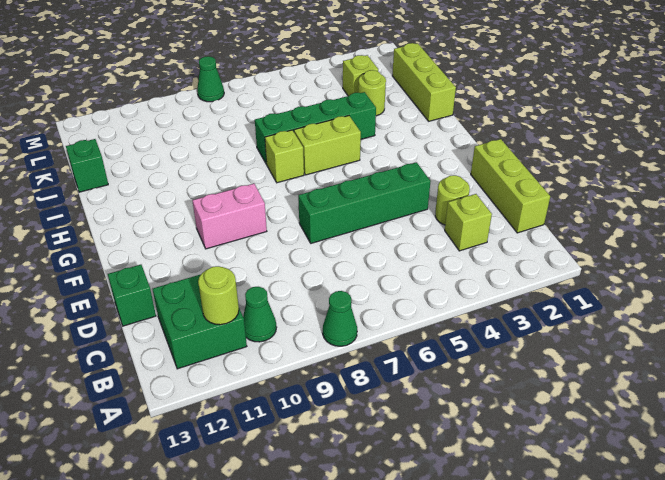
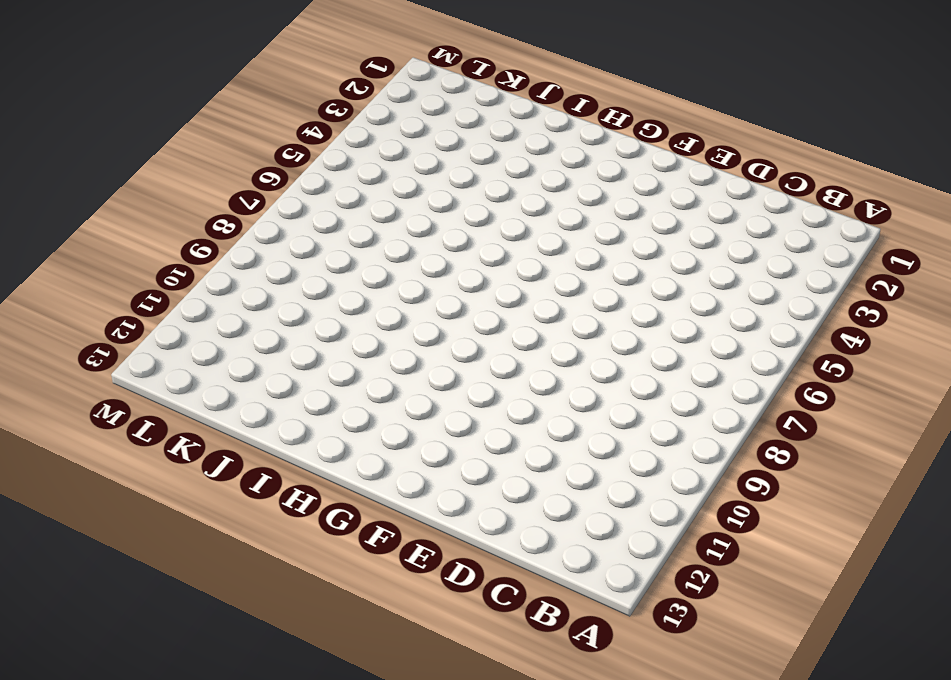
none -> green cone A8 level 1
none -> green cone B10 level 1
none -> green brick B11:C12 level 1

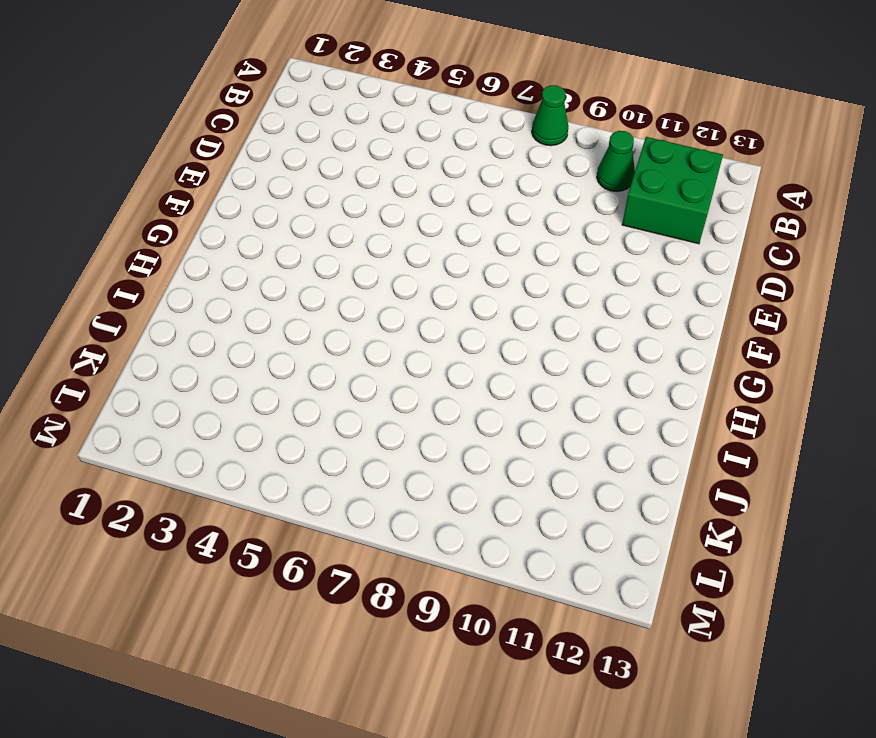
none -> lime brick C1:E1 level 1
none -> lime brick C3 level 1
none -> lime round brick D3 level 1

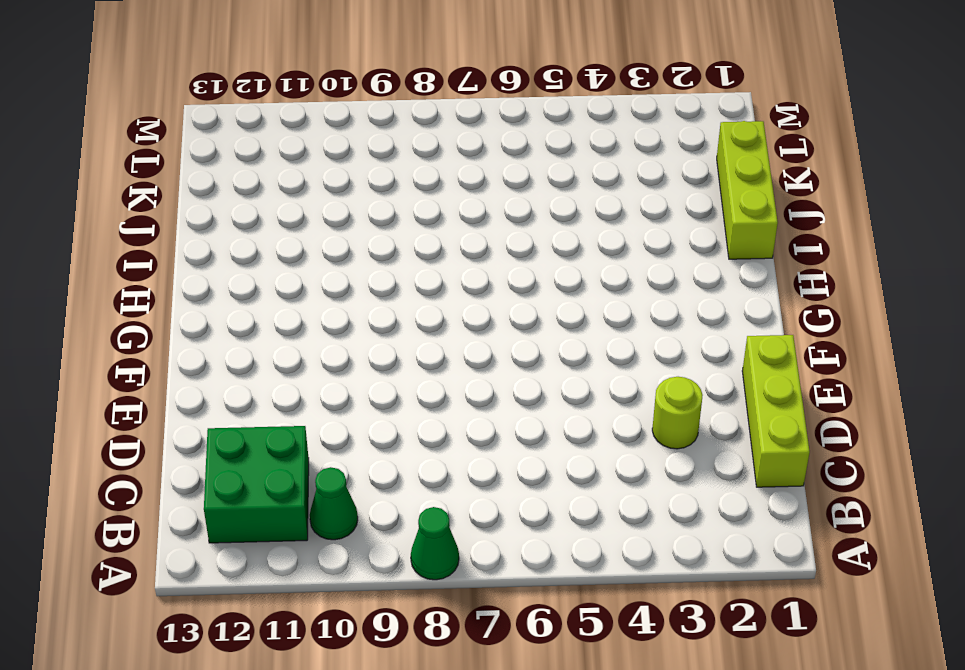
none -> lime brick C3 level 1
none -> green brick D13 level 1
none -> green brick E4:E7 level 1

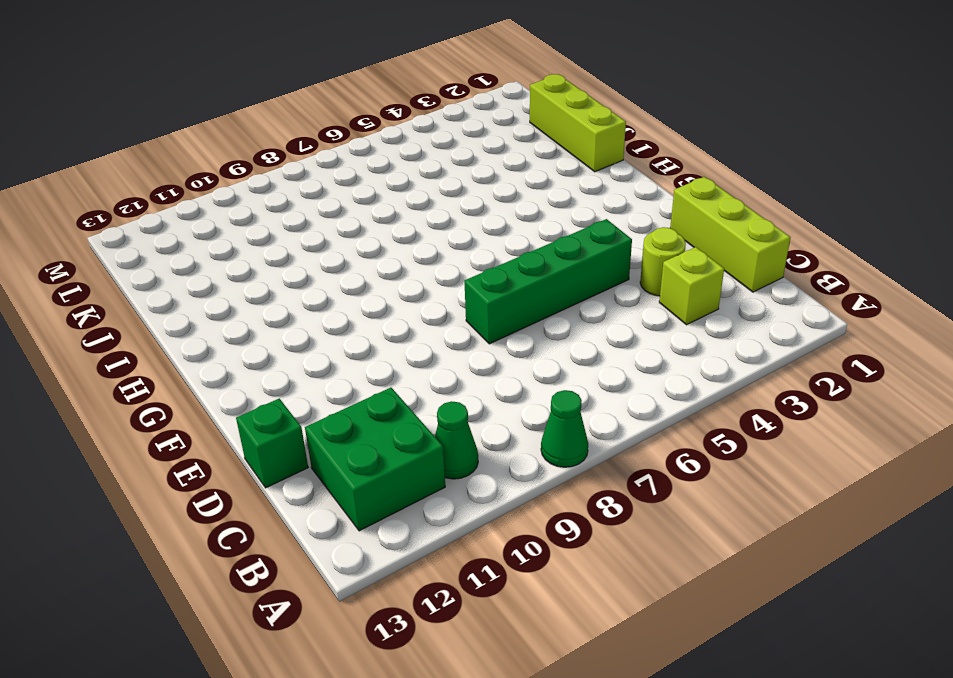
none -> pink brick F9:F10 level 1
none -> lime brick H5:H6 level 1
none -> lime brick H7 level 1

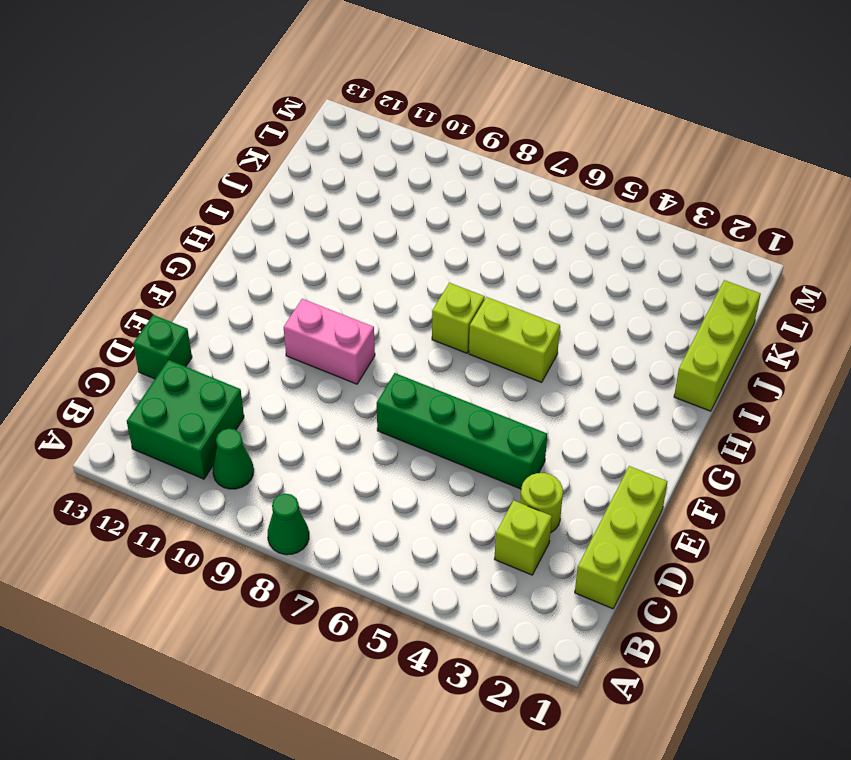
none -> green brick I4:I7 level 1
none -> lime round brick J3 level 1
none -> green brick J13 level 1

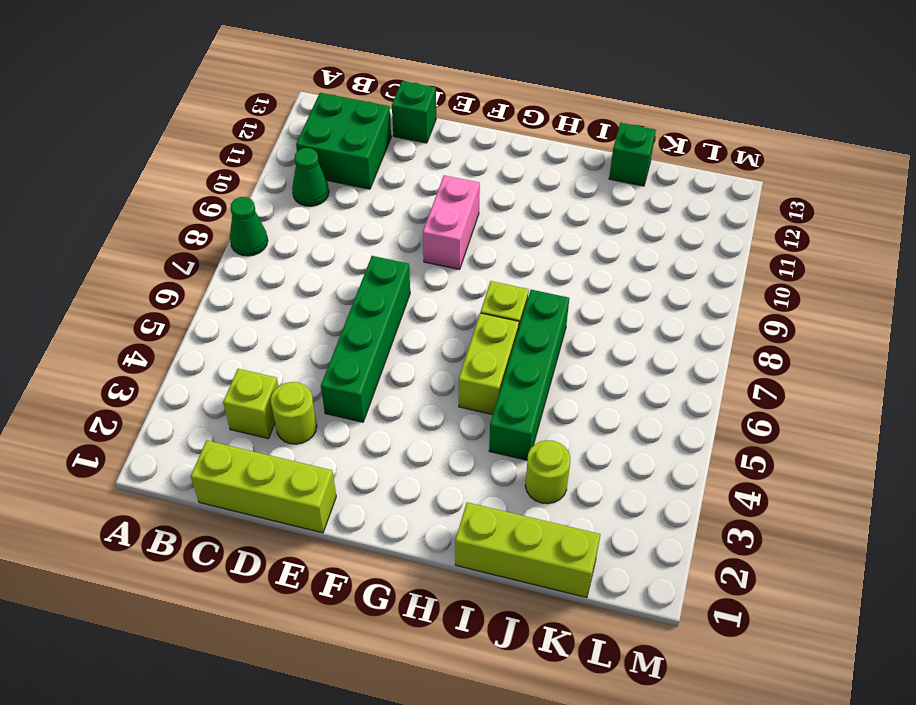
none -> lime brick K3 level 1
none -> green cone M8 level 1
none -> lime round brick B11 level 2

